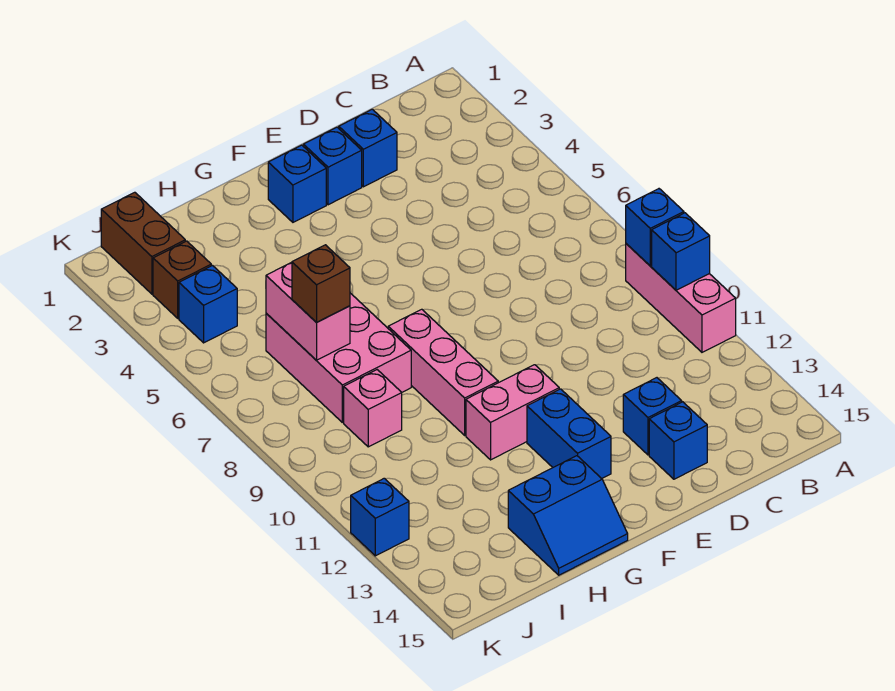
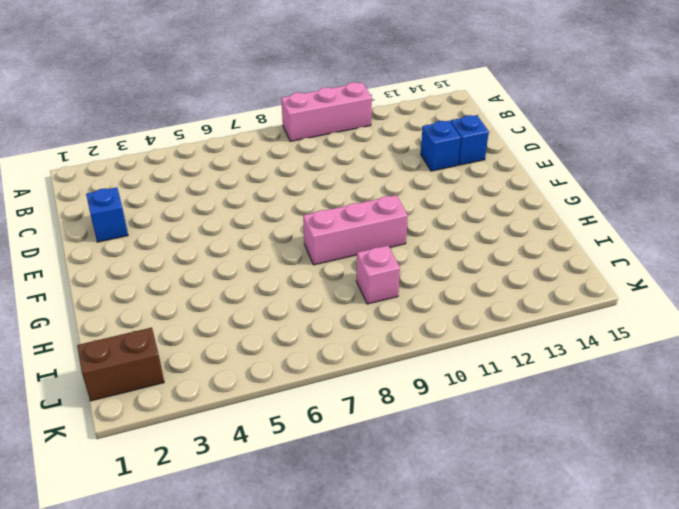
none -> blue brick E2 level 1
none -> blue brick F2 level 1
none -> pink brick F11:G11 level 1

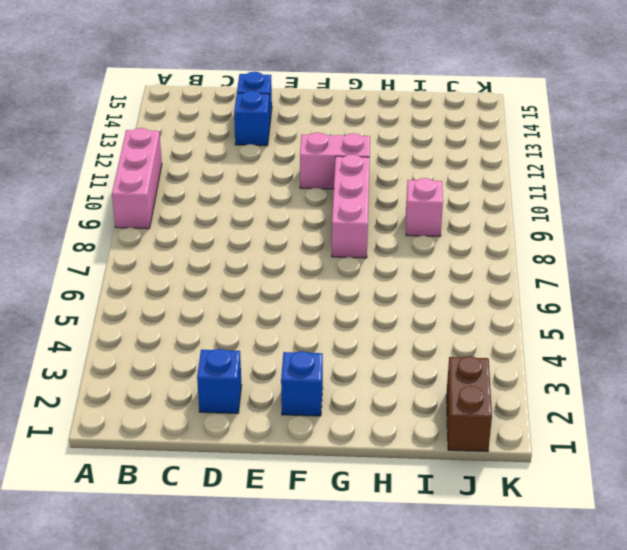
none -> blue brick E2 level 1
none -> blue brick F12:F13 level 1
none -> blue slope G14:H15 level 1 top 14

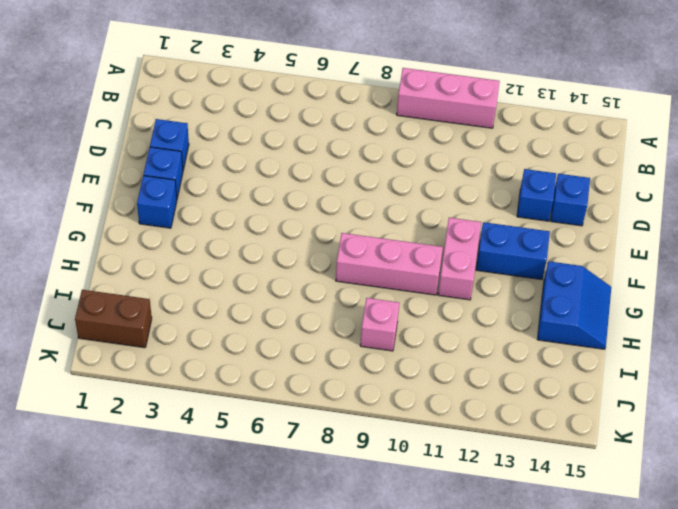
none -> pink brick H6:I8 level 1
none -> brown brick J3 level 1
none -> blue brick J4 level 1

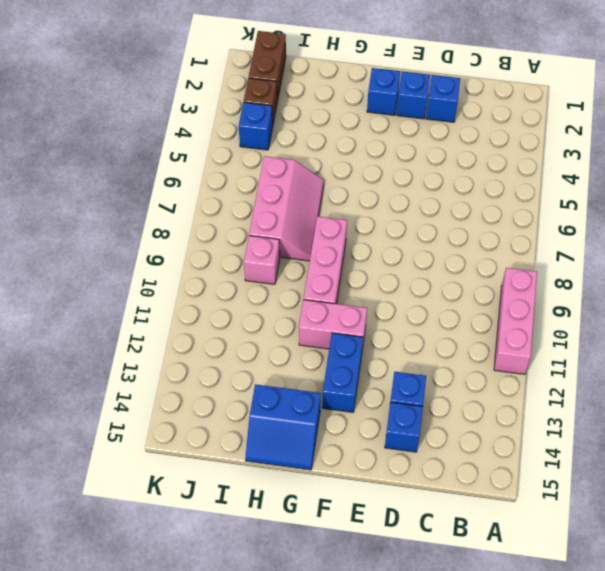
pink slope H6:I8 level 1 top I -> pink brick H6:I8 level 1
none -> blue brick K12 level 1
none -> blue brick A9 level 2
none -> blue brick A10 level 2

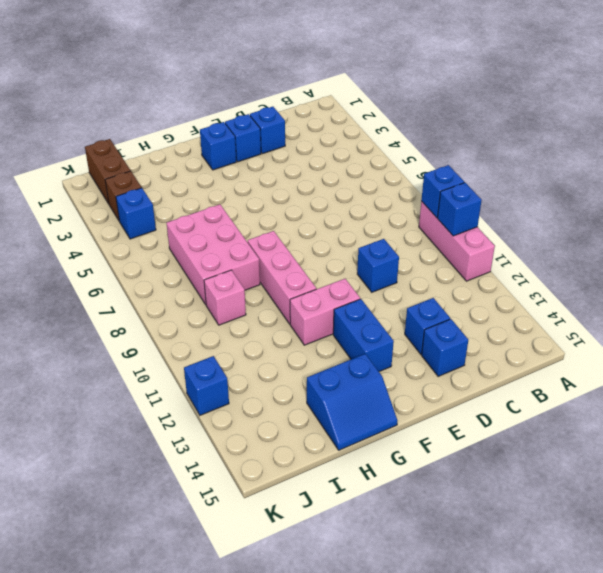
blue brick D10 level 1 -> none
none -> pink brick I6:I7 level 2
none -> brown brick I7 level 3

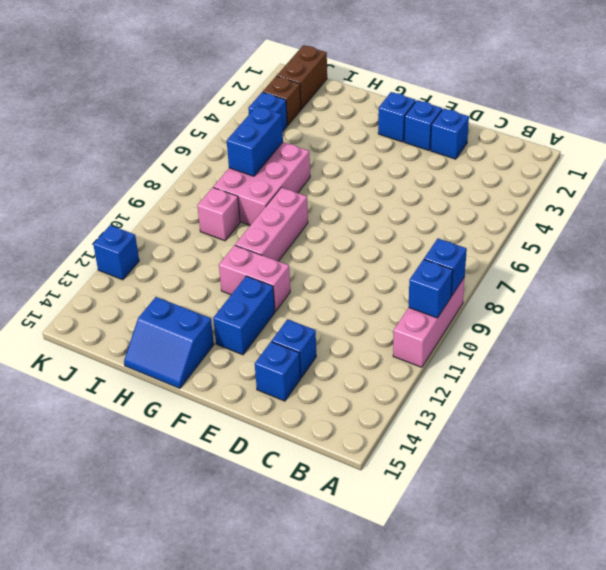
blue brick I6:I7 level 2 -> pink brick I6:I7 level 2
none -> brown brick I7 level 3

